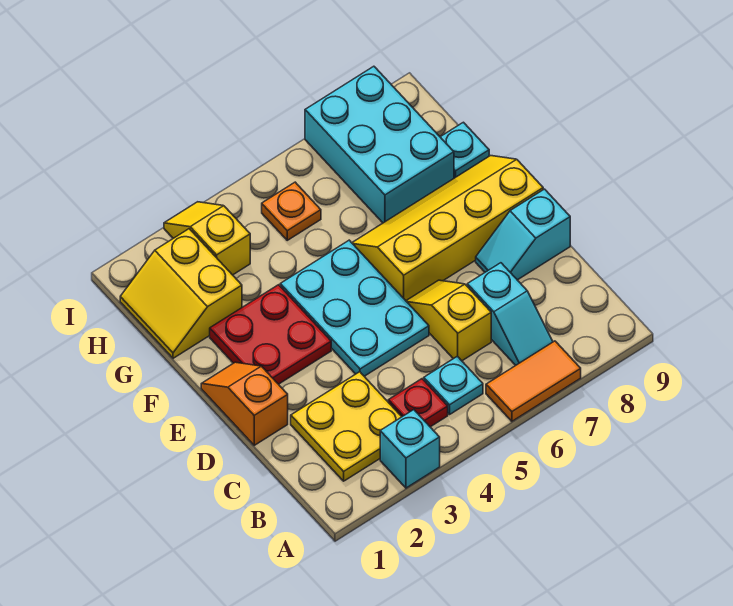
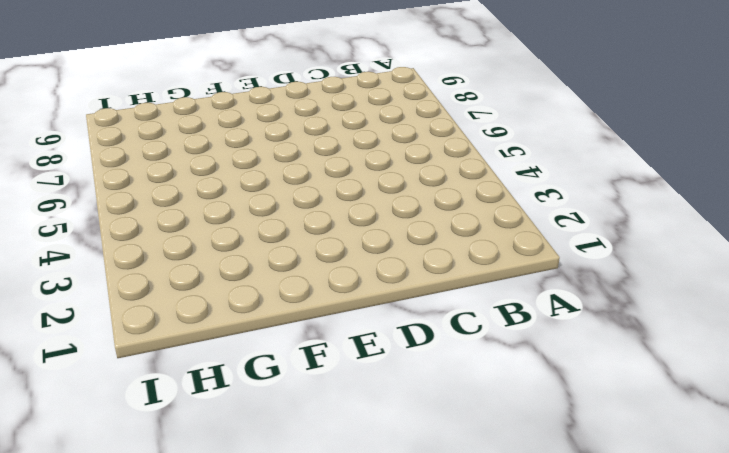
none -> cyan brick A3 level 1
none -> orange tile A6:A7 level 1
none -> yellow plate B2:C3 level 1

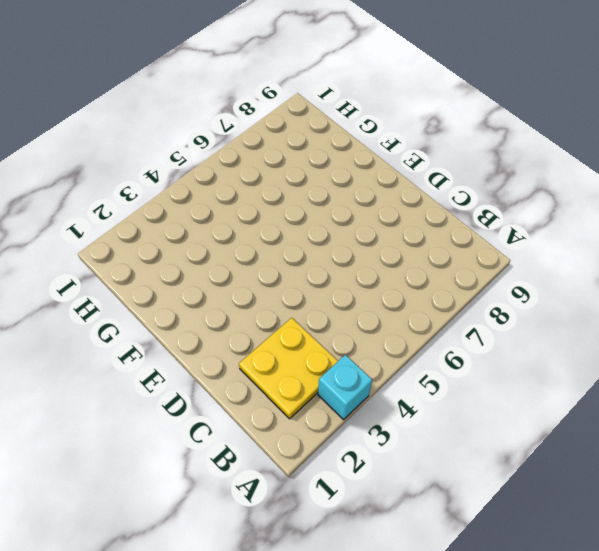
none -> orange tile A6:A7 level 1
none -> red plate B4 level 1
none -> cyan plate B5 level 1

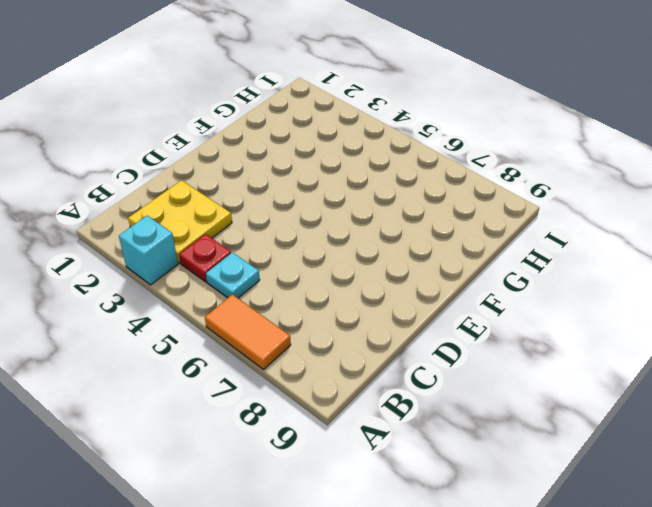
none -> cyan slope B7:C7 level 1 top C
none -> yellow slope C6:D6 level 1 top C
none -> orange slope D1:E1 level 1 top D

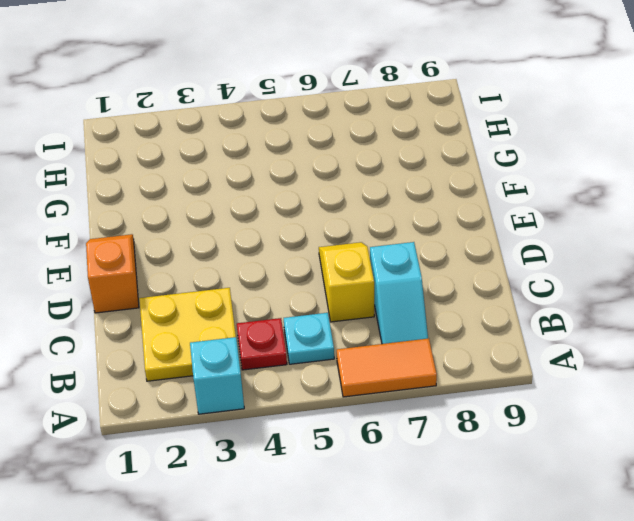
none -> cyan plate D4:F5 level 1
none -> cyan slope D8:D9 level 1 top 9
none -> red plate E2:F3 level 1

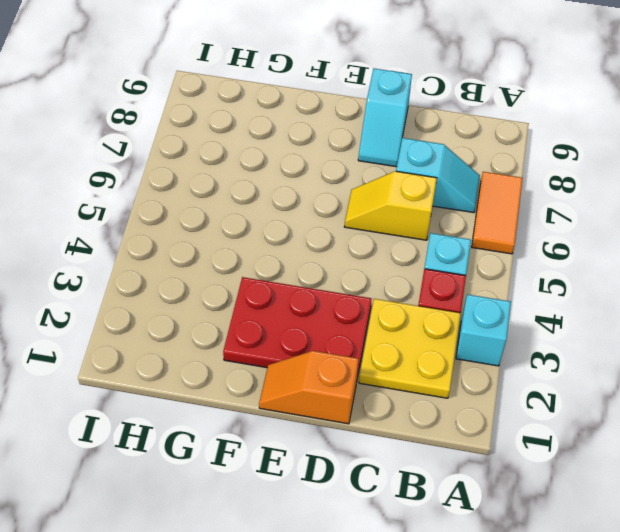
red plate D2:F3 level 1 -> red plate E2:F3 level 1
none -> cyan plate D4:F5 level 1
none -> yellow slope E6:F9 level 1 top E
none -> yellow slope G1:H2 level 1 top 2

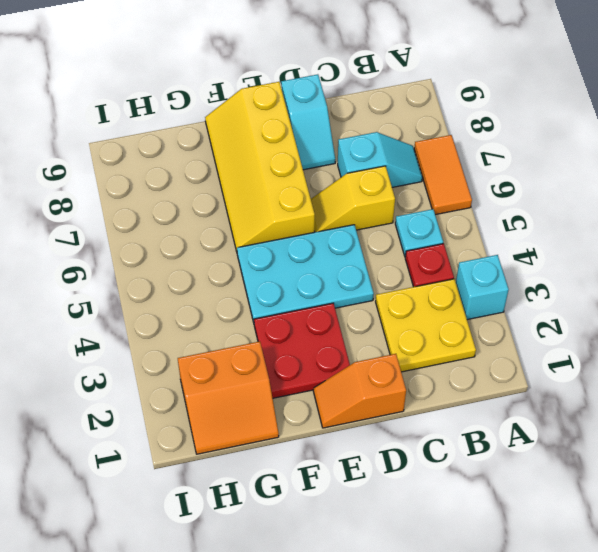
orange slope G1:H2 level 1 top 2 -> yellow slope G1:H2 level 1 top 2
none -> cyan brick G7:I8 level 1
none -> cyan plate G9 level 1
none -> yellow slope H3:I3 level 1 top H

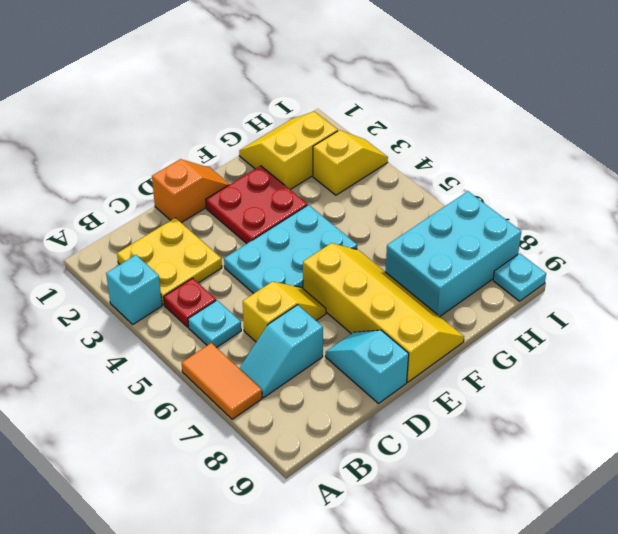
cyan plate I9 level 1 -> cyan plate G9 level 1
none -> orange plate H5 level 1

